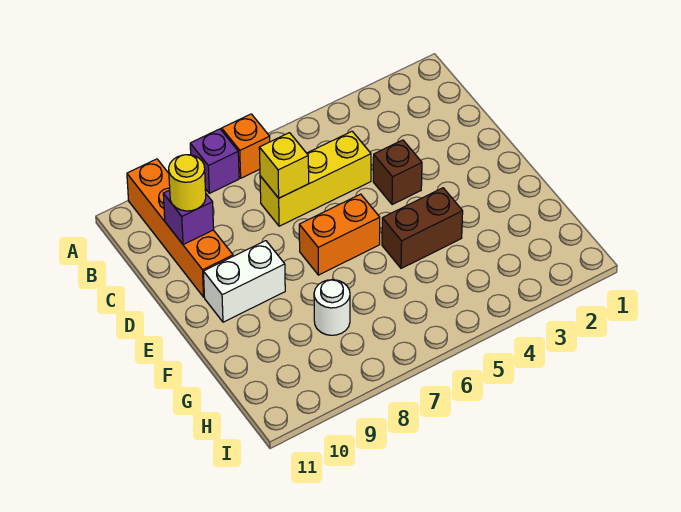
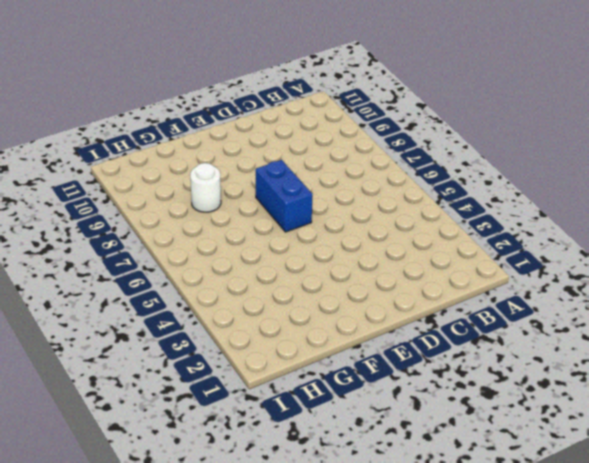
blue brick E6:E7 level 1 -> orange brick E6:E7 level 1
none -> orange brick A7 level 1
none -> purple brick A8 level 1
none -> orange brick A10:D10 level 1

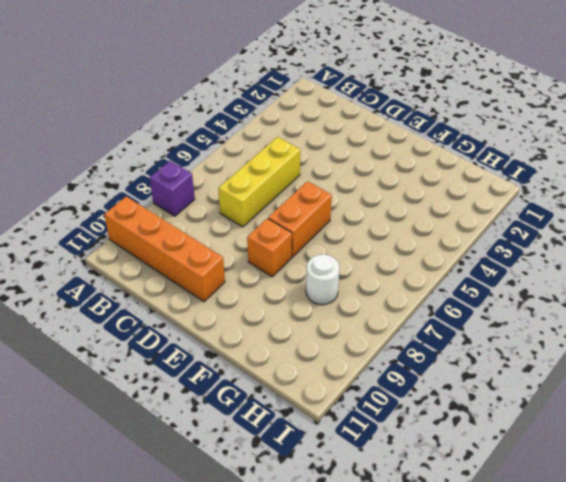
orange brick E8 level 1 -> orange brick A7 level 1
none -> brown brick D4 level 1
none -> white brick E9:E10 level 1
none -> brown brick F4:F5 level 1

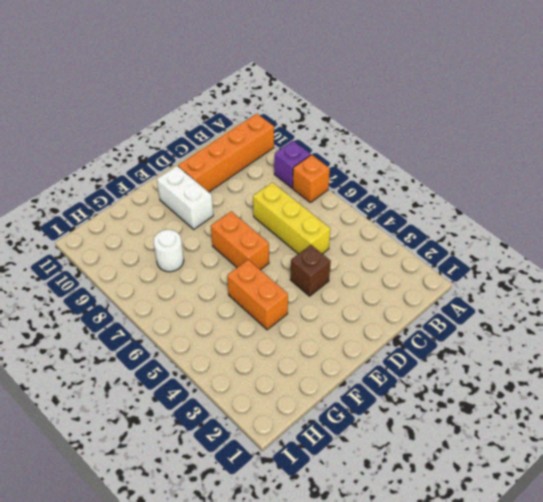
orange brick F4:F5 level 1 -> brown brick F4:F5 level 1
none -> yellow brick C7 level 2
none -> purple brick C10 level 2
none -> yellow round brick C10 level 3

